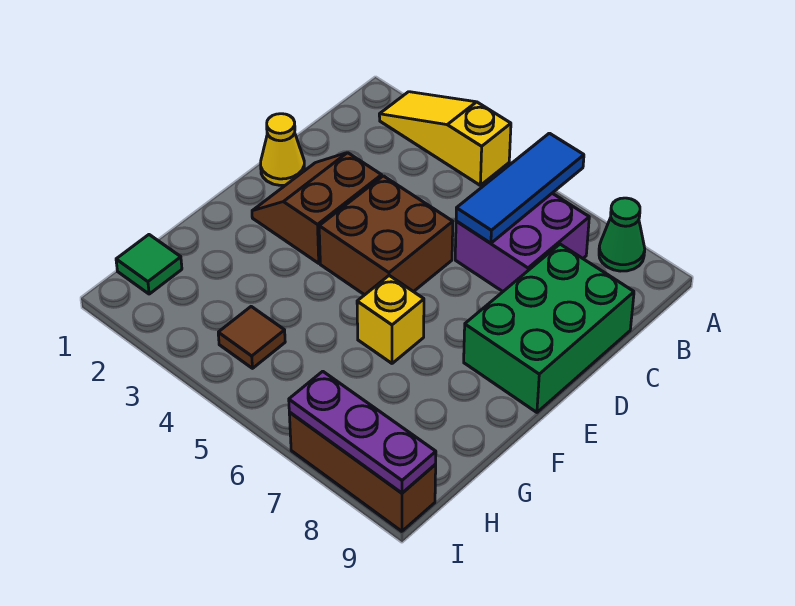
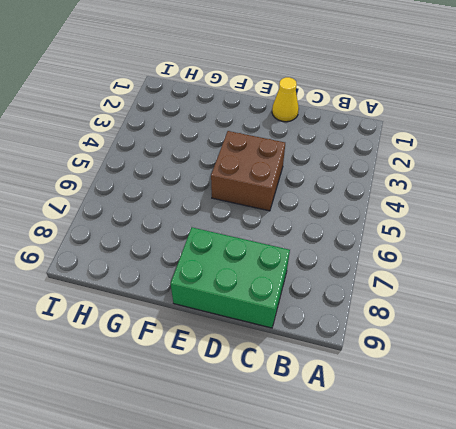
none -> yellow slope A2:A4 level 1 top 4
none -> green cone A8 level 1
none -> purple brick B6:C7 level 1

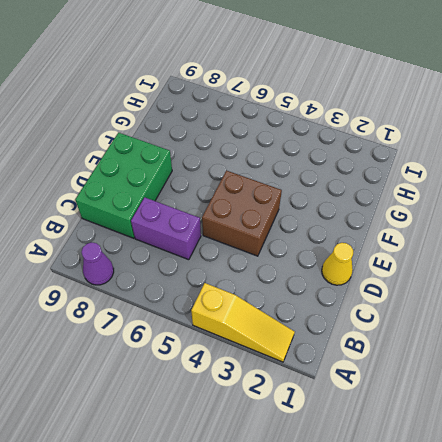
purple cone A8 level 1 -> green cone A8 level 1
purple brick C6:C7 level 1 -> purple brick B6:C7 level 1
none -> brown slope D2:E3 level 1 top 3
none -> yellow brick F6 level 1
none -> green tile H1 level 1

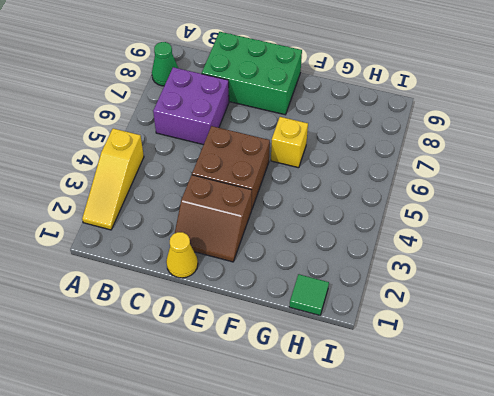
none -> brown tile H4 level 1
none -> brown brick I7:I9 level 1
none -> blue tile A6:C6 level 2

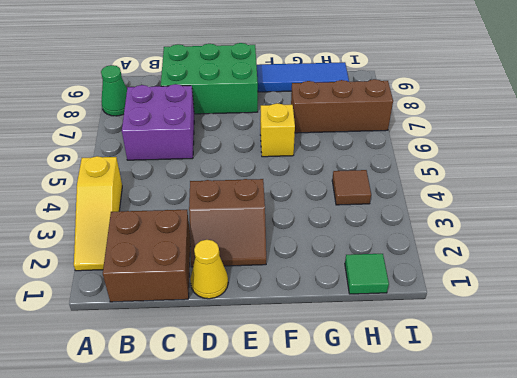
brown brick B1:C2 level 1 -> brown brick D4:E5 level 1
blue tile F9:H9 level 1 -> blue tile A6:C6 level 2
brown brick G7:I7 level 1 -> brown brick I7:I9 level 1
none -> purple plate I7:I9 level 2

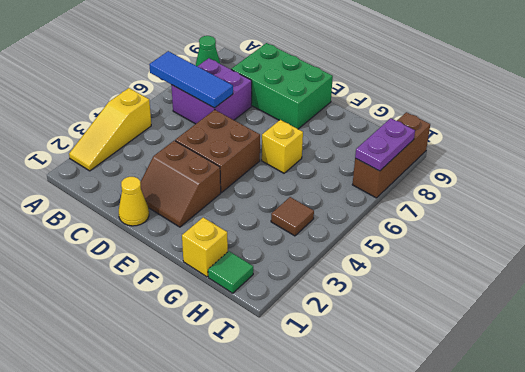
yellow brick G1 level 1 -> none
purple plate I7:I8 level 2 -> purple plate I7:I9 level 2

